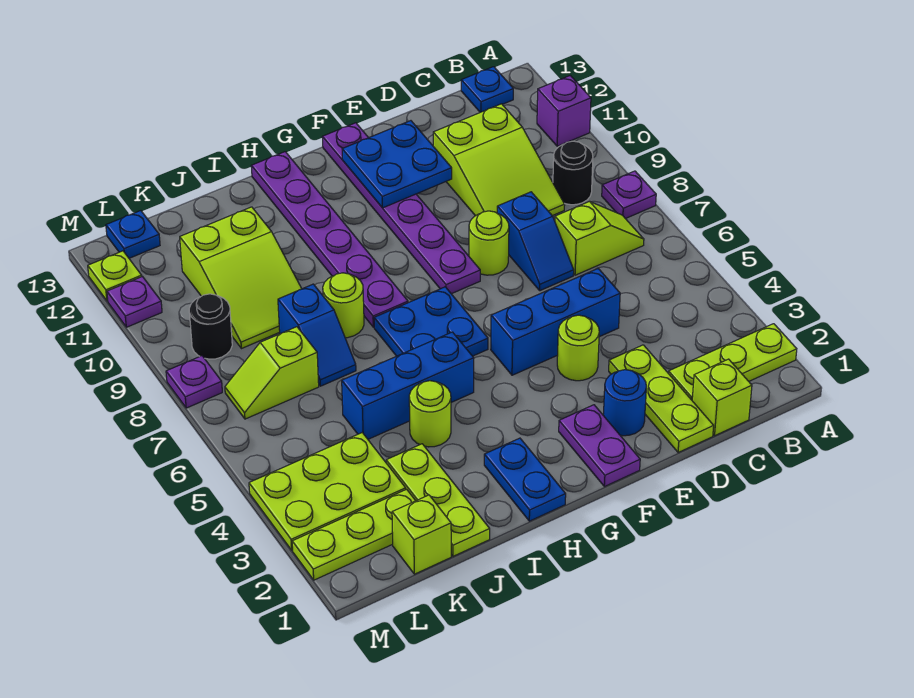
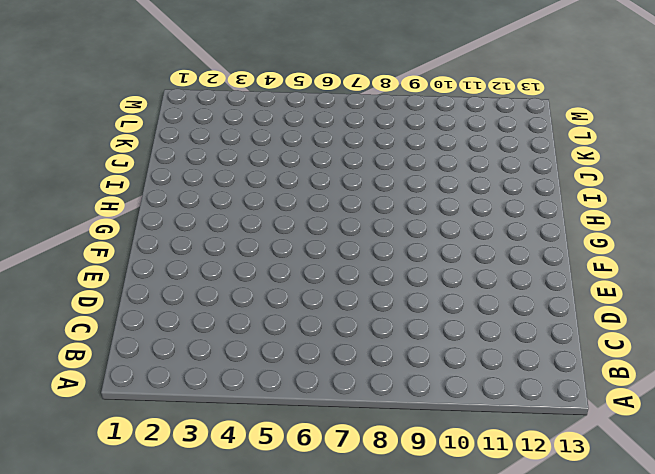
none -> lime plate A2:C2 level 1
none -> purple plate A8 level 1
none -> purple brick A11 level 1
none -> lime slope B7:C7 level 1 top C

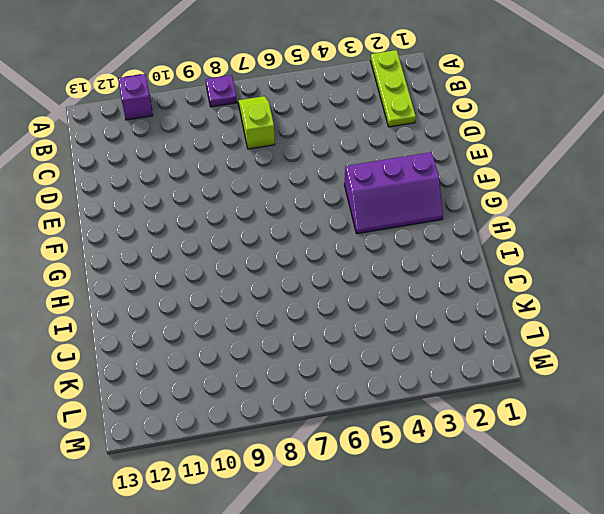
purple slope F2:G4 level 1 top F -> purple plate F1:F2 level 1
none -> black round brick B9 level 1
none -> blue plate B13 level 1
none -> lime brick C1 level 1
none -> lime slope C9:D11 level 1 top 11

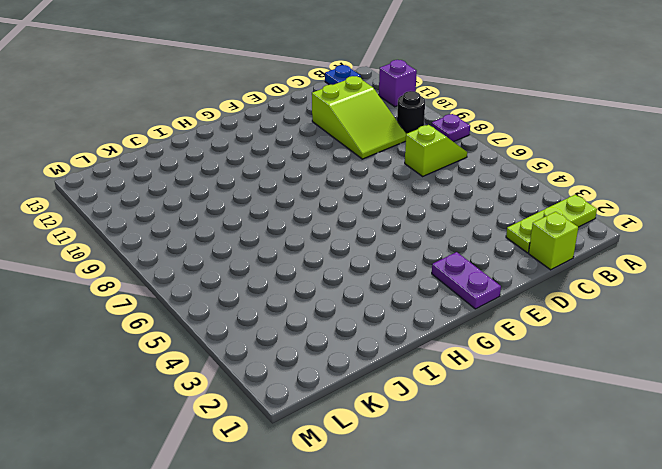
none -> lime plate D1:D3 level 1
none -> blue brick D5:F5 level 1
none -> blue slope D7:D8 level 1 top 8
none -> blue round brick E2 level 1

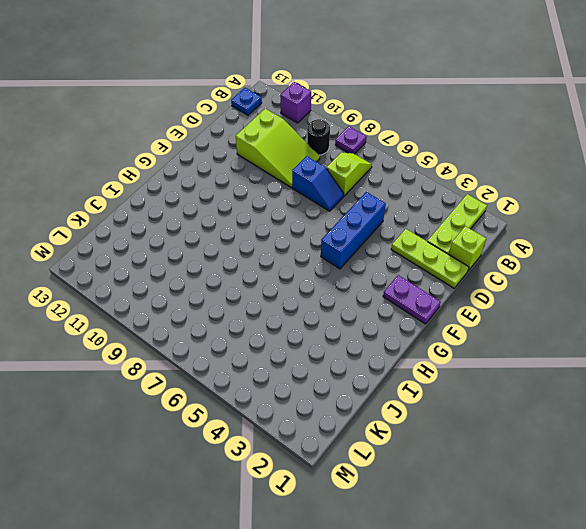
none -> blue round brick E2 level 1
none -> lime round brick E4 level 1
none -> lime round brick E8 level 1
none -> purple plate F8:F13 level 1

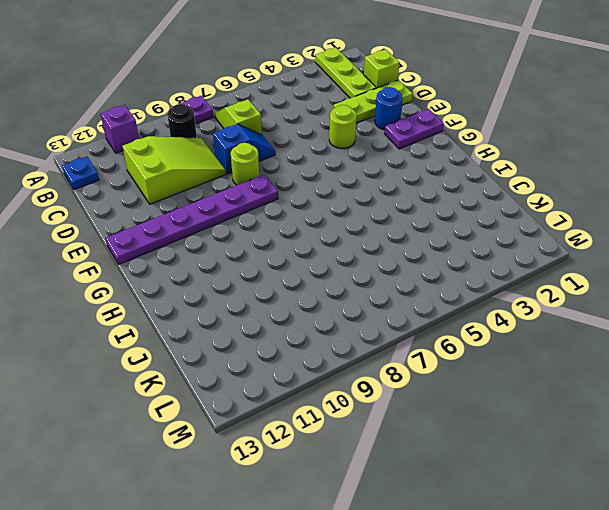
none -> blue brick D5:F5 level 1
none -> blue plate G6:H7 level 1
none -> blue plate H1:H2 level 1
none -> blue brick H5:J5 level 1

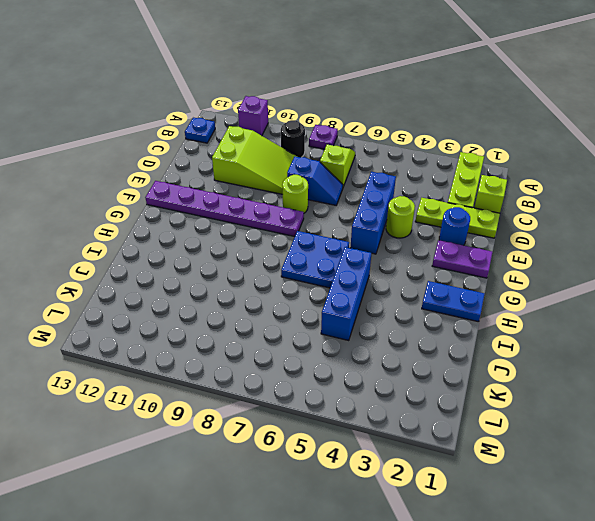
none -> purple plate H8:H13 level 1
none -> lime round brick I4 level 1
none -> lime round brick I8 level 1
none -> lime plate J1:J3 level 1

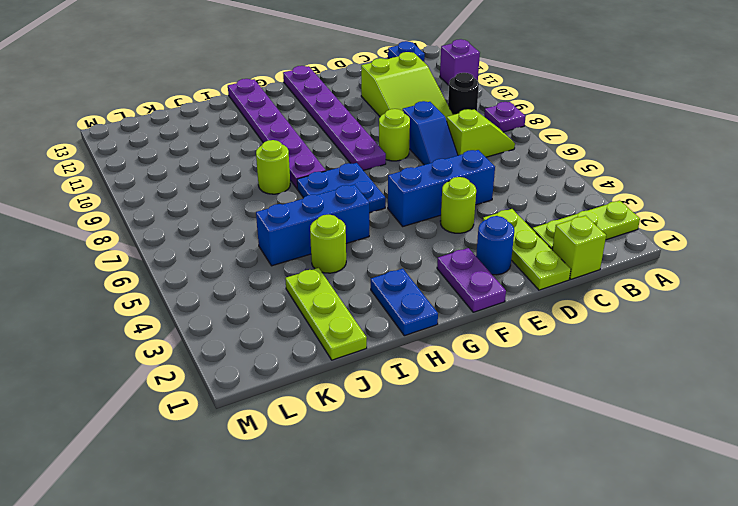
none -> blue slope J7:J8 level 1 top 8
none -> lime slope J9:K11 level 1 top 11
none -> lime brick K1 level 1
none -> lime plate K2:M2 level 1

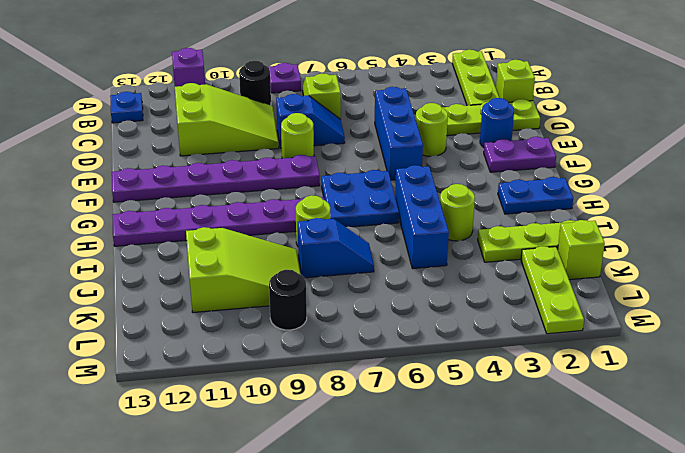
none -> lime plate K3:M4 level 1
none -> lime slope K7:L7 level 1 top K
none -> blue plate L13 level 1
none -> purple plate M8 level 1

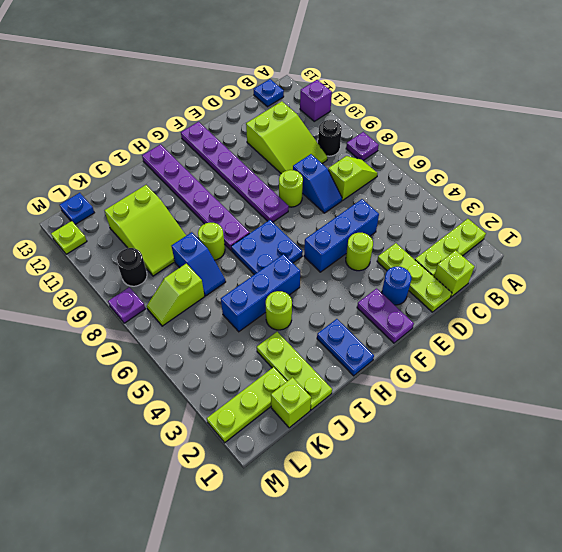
none -> lime plate K3:M4 level 1
none -> purple plate M11 level 1
none -> blue plate E11:F12 level 2

